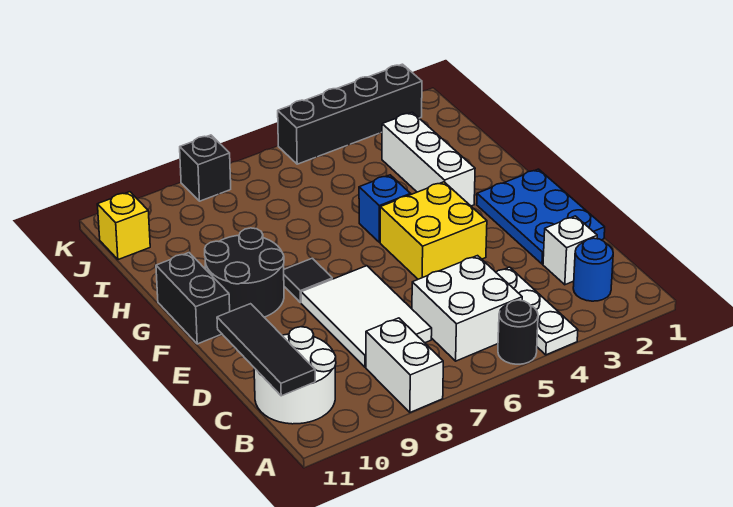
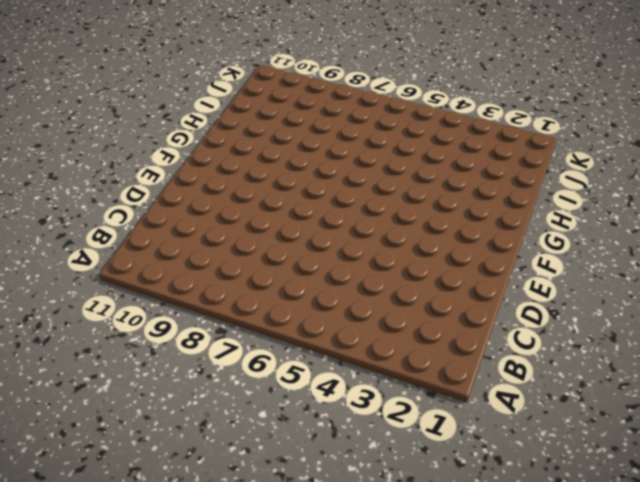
none -> white plate A4:C4 level 1
none -> black round brick A5 level 1
none -> white brick A8:B8 level 1

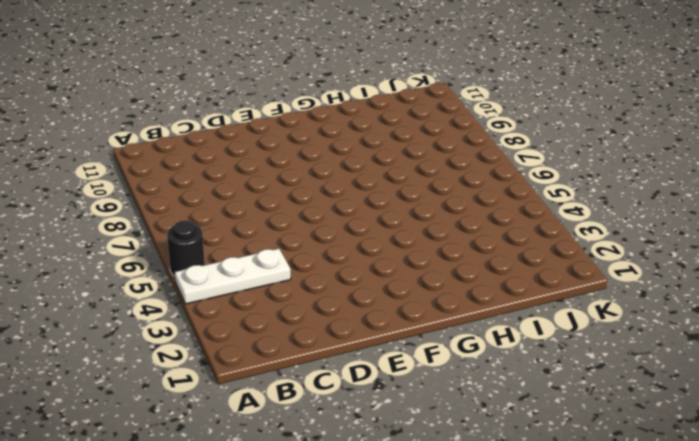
none -> white brick A8:B8 level 1
none -> blue round brick B2 level 1
none -> white brick B5:C6 level 1

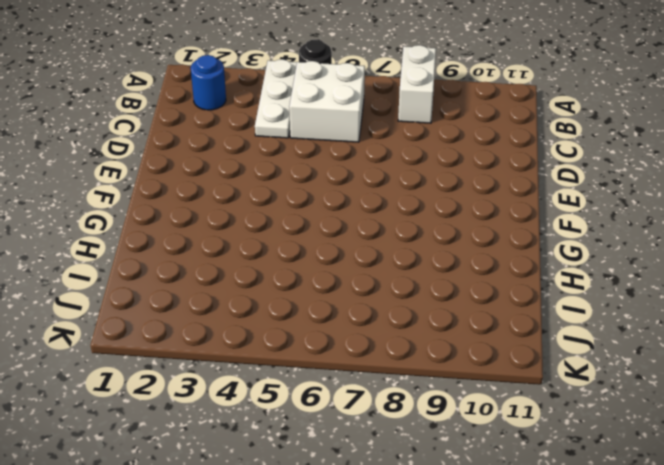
none -> white round brick B10:C11 level 1
none -> white brick C2 level 1
none -> white tile C7:E8 level 1

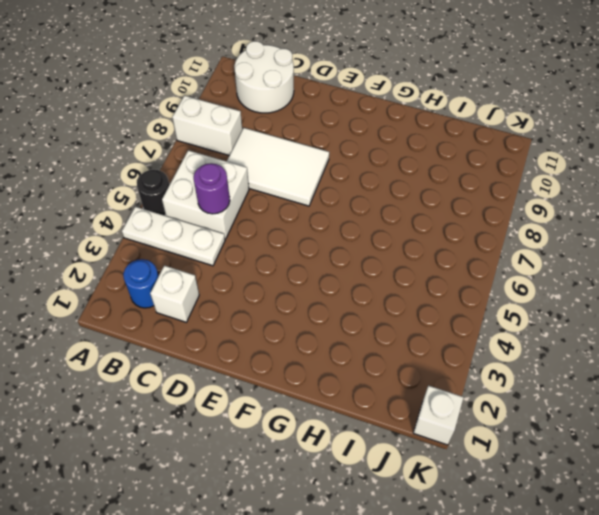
purple round brick C5 level 2 -> none
white brick K1 level 1 -> none
none -> blue plate D1:F2 level 1
none -> yellow brick E4:F5 level 1
none -> black tile F8 level 1

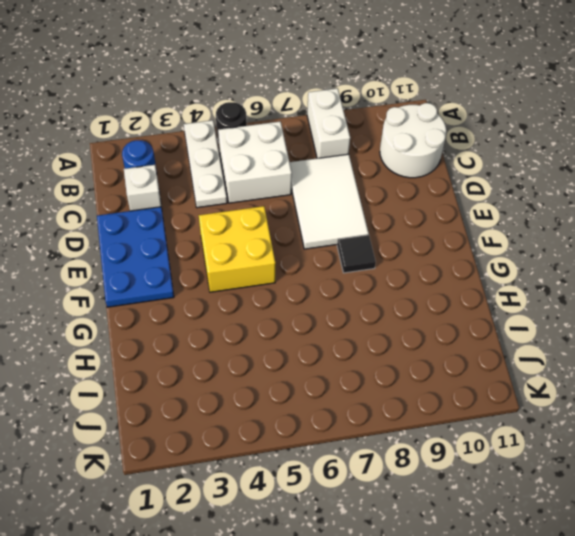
none -> black round brick F9:G10 level 1
none -> black brick F11:G11 level 1
none -> white brick G3:I3 level 1

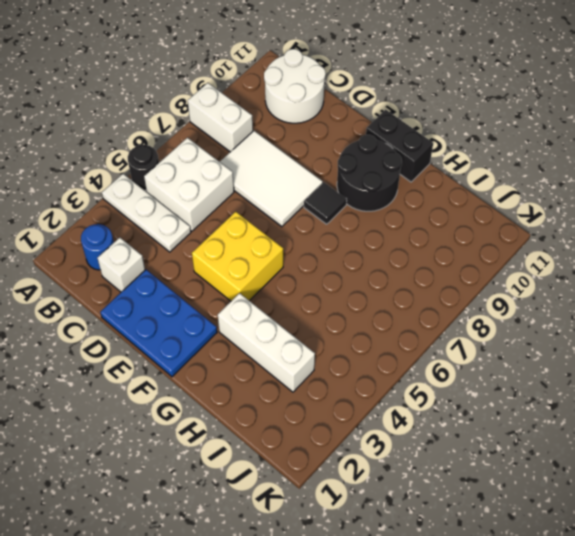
none -> blue brick G5 level 1
none -> yellow brick J11 level 1
none -> black brick K2:K5 level 1

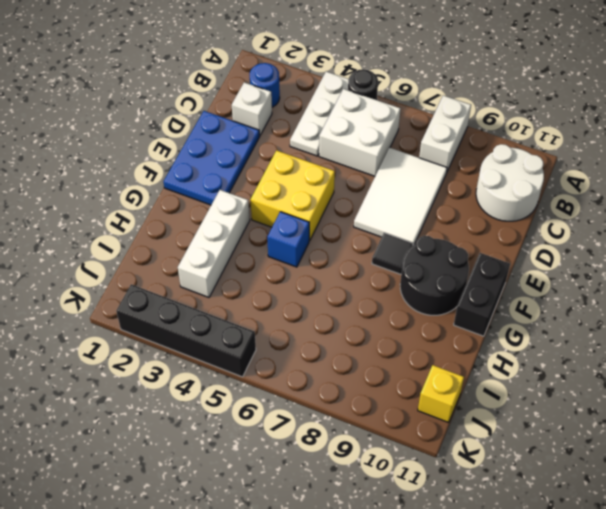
none -> black brick K8 level 1
none -> black tile B11:D11 level 2

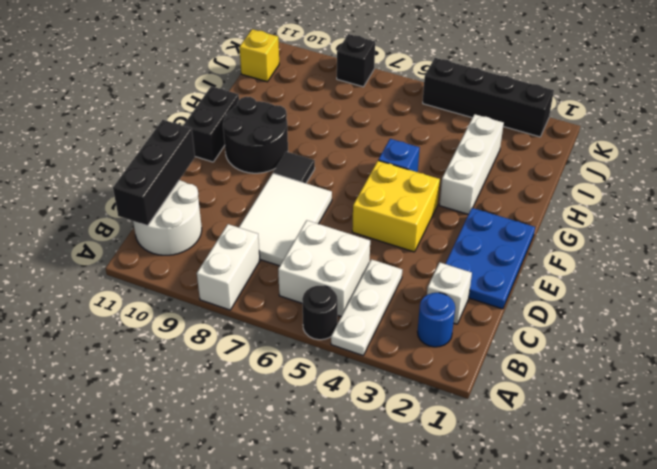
black brick B11:D11 level 2 -> black tile B11:D11 level 2

